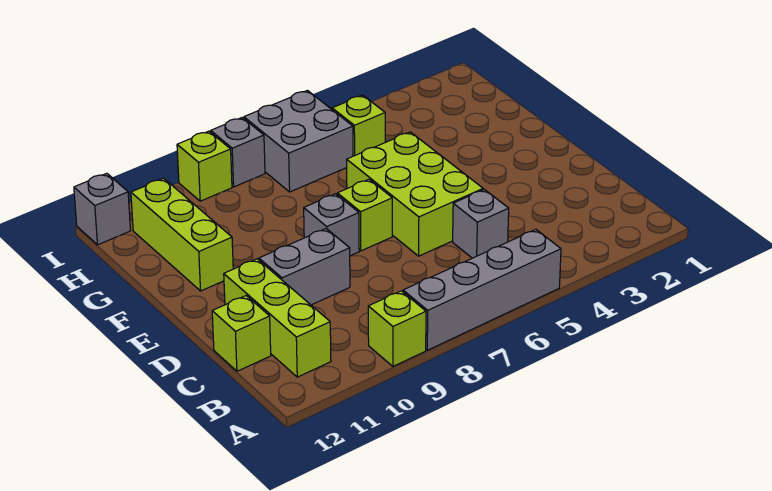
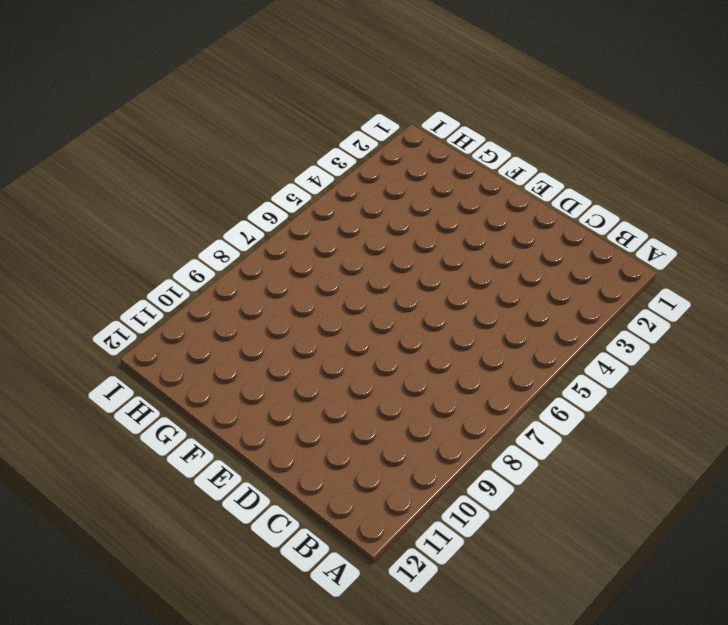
none -> grey brick A5:A8 level 1
none -> lime brick A9 level 1
none -> lime brick B11:D11 level 1

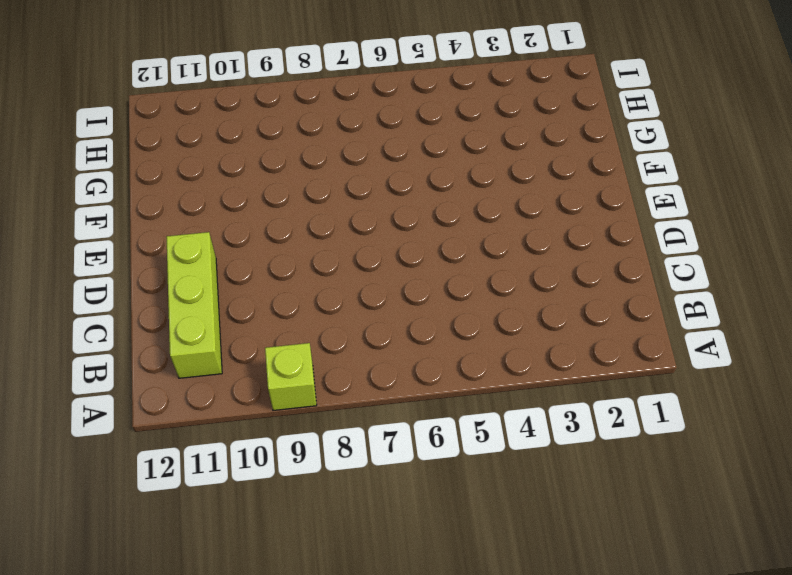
none -> grey brick A5:A8 level 1
none -> grey brick C5 level 1
none -> lime brick C12 level 1

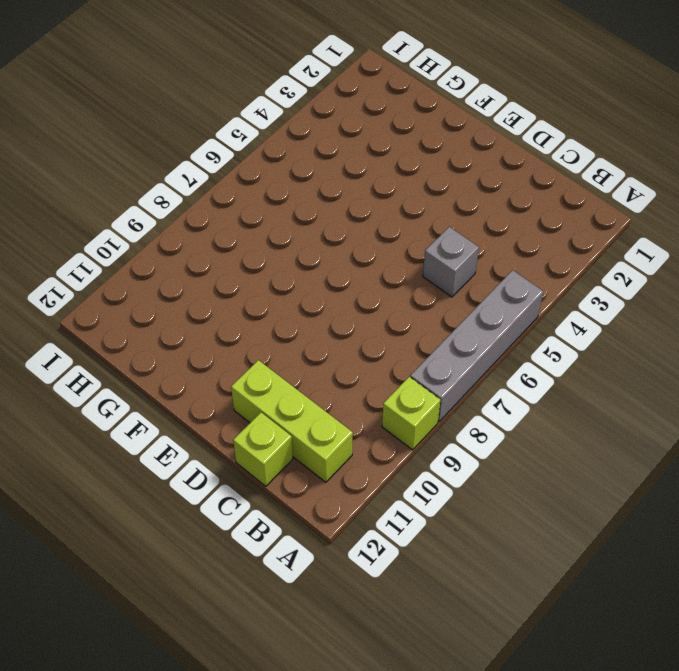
none -> lime brick D5:F6 level 1
none -> grey brick D9:D10 level 1
none -> lime brick E7 level 1

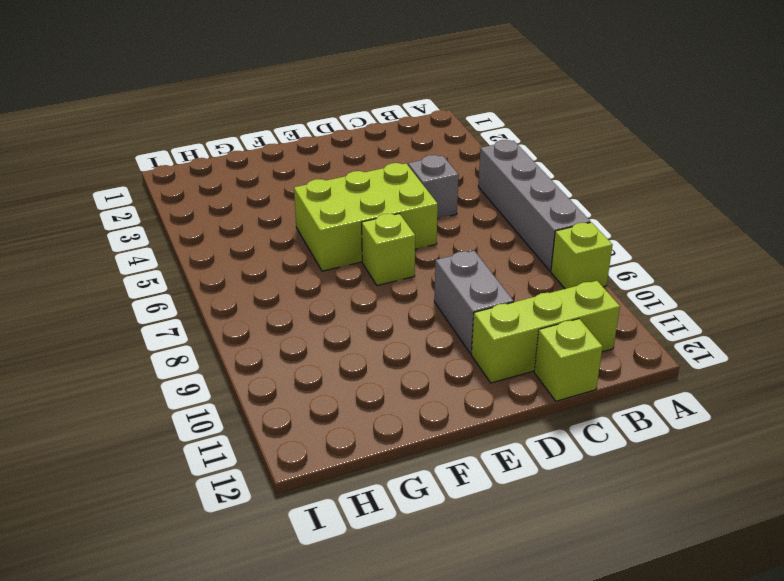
none -> grey brick E8 level 1
none -> lime brick F11:H11 level 1
none -> lime brick H5 level 1

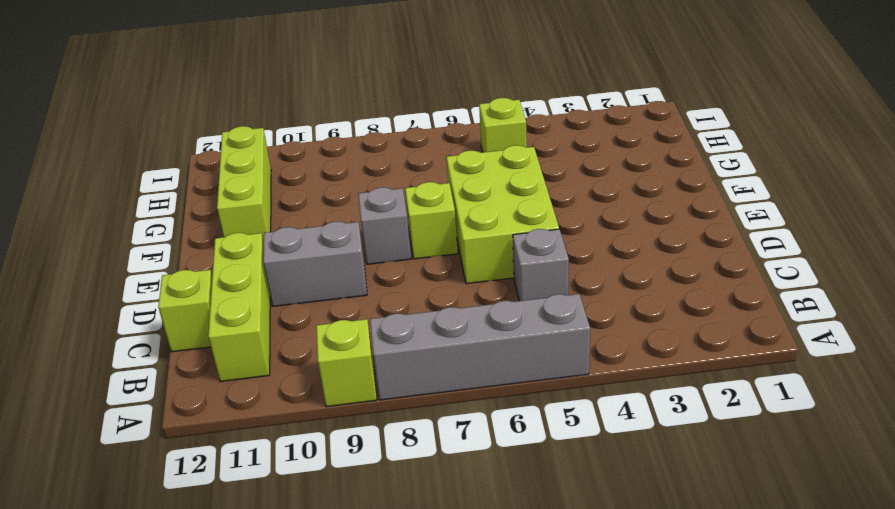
none -> grey brick H6:I7 level 1
none -> grey brick I8 level 1
none -> lime brick I9 level 1

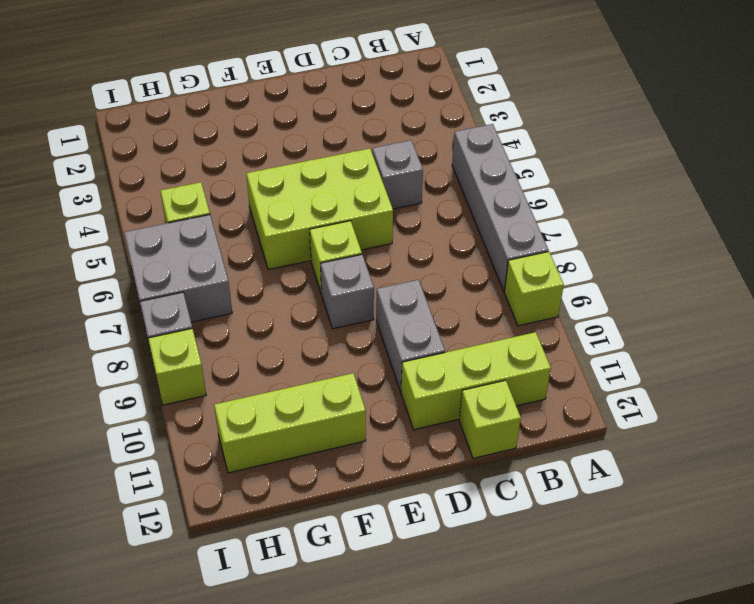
none -> grey brick I12 level 1

